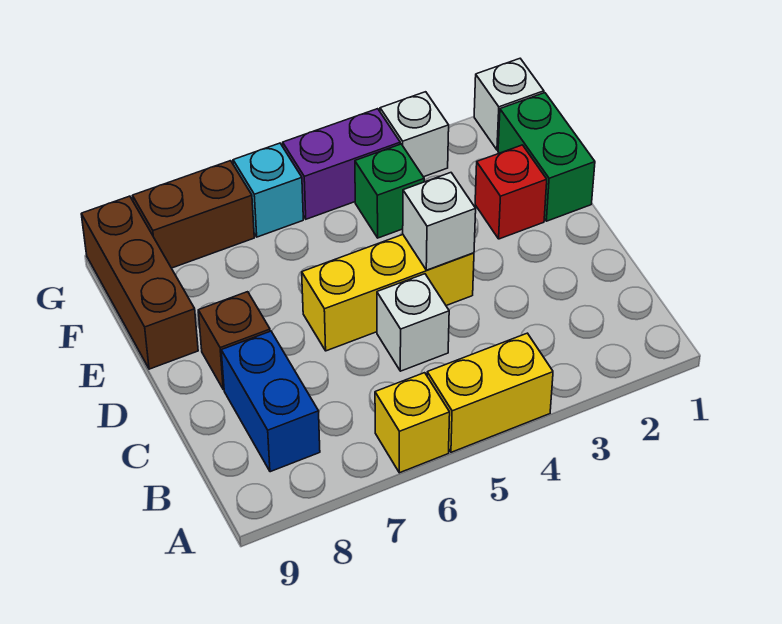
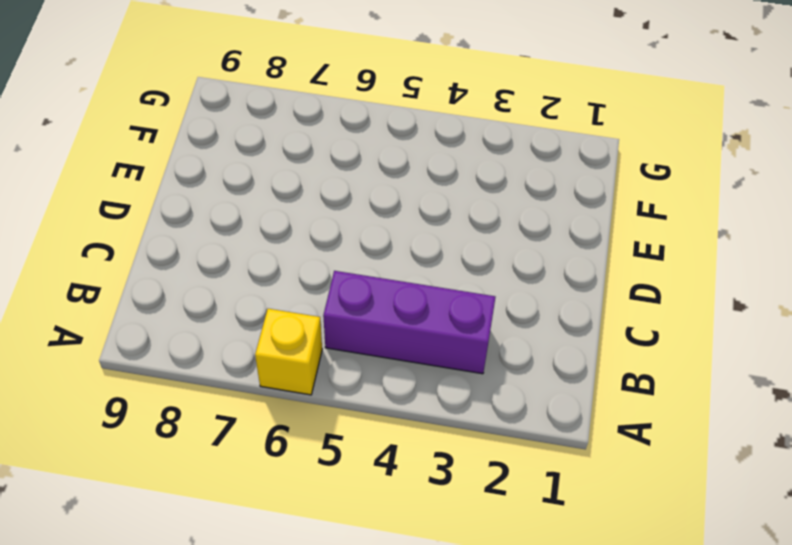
purple brick B3:B5 level 1 -> none
none -> yellow brick A4:A5 level 1
none -> blue brick B8:C8 level 1
none -> white brick C5 level 1

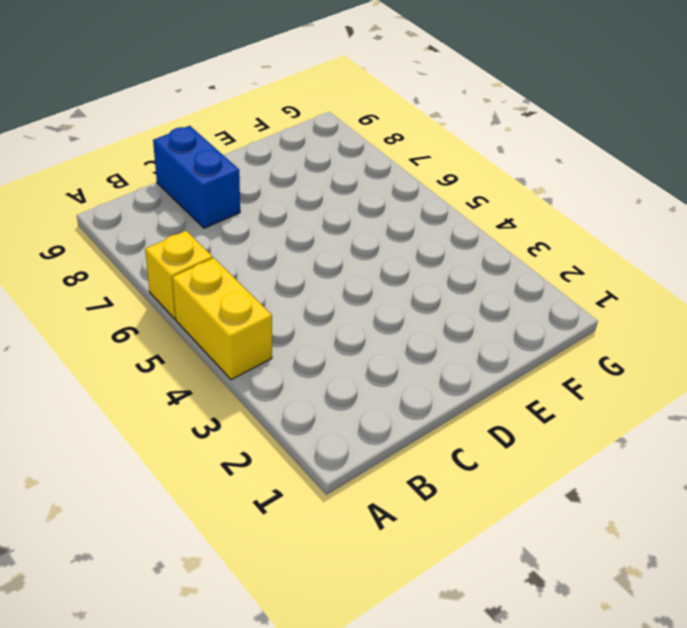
blue brick C8:C9 level 1 -> blue brick B8:C8 level 1
none -> white brick C5 level 1
none -> yellow brick D4:D6 level 1
none -> brown brick D8 level 1

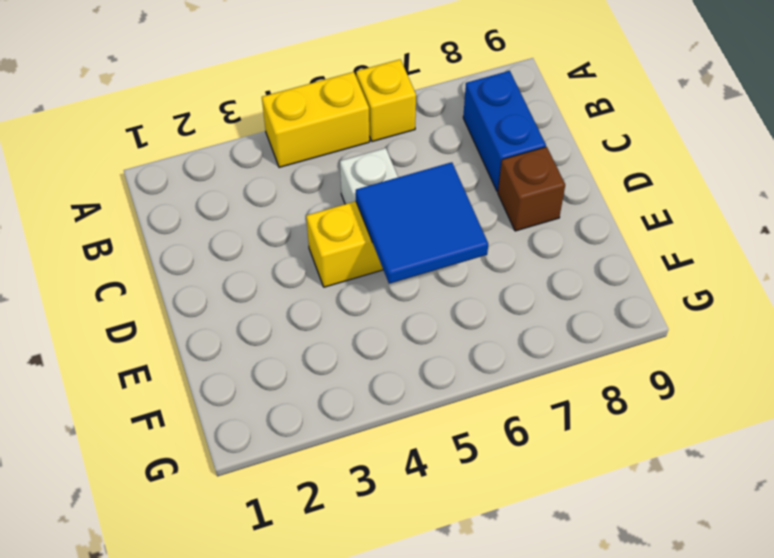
blue tile D5:E6 level 2 -> none
none -> green brick E1:F1 level 1
none -> red brick E2 level 1
none -> brown brick E9:G9 level 1

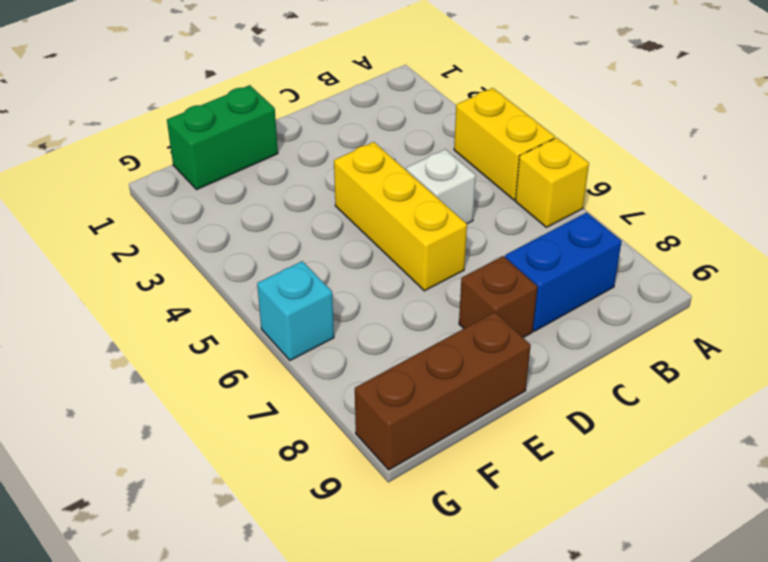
none -> red brick E2 level 1
none -> green brick F4 level 1
none -> white brick G1 level 1

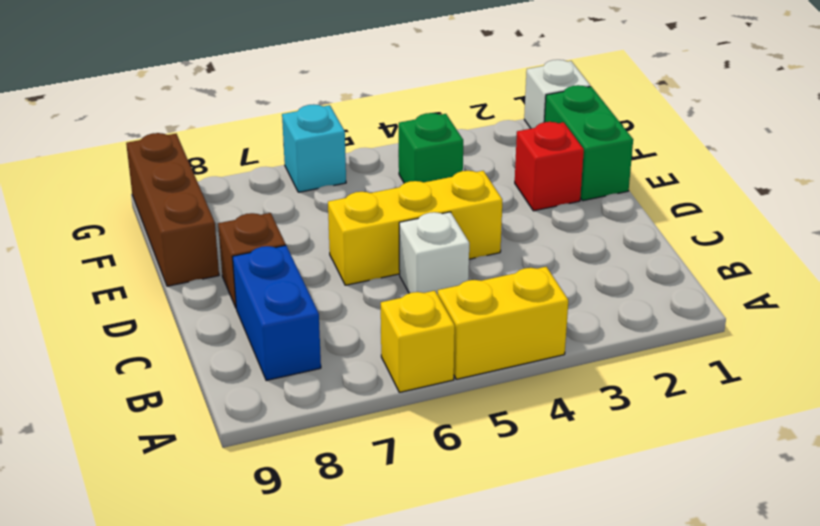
none -> white brick G3 level 1
none -> purple brick G4:G5 level 1
none -> brown brick G7:G8 level 1

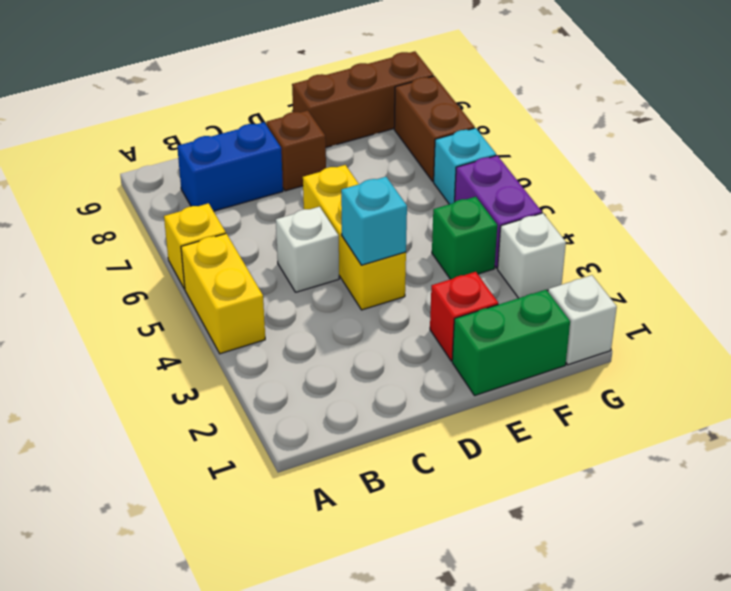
cyan brick D4 level 2 -> white brick D4 level 2

